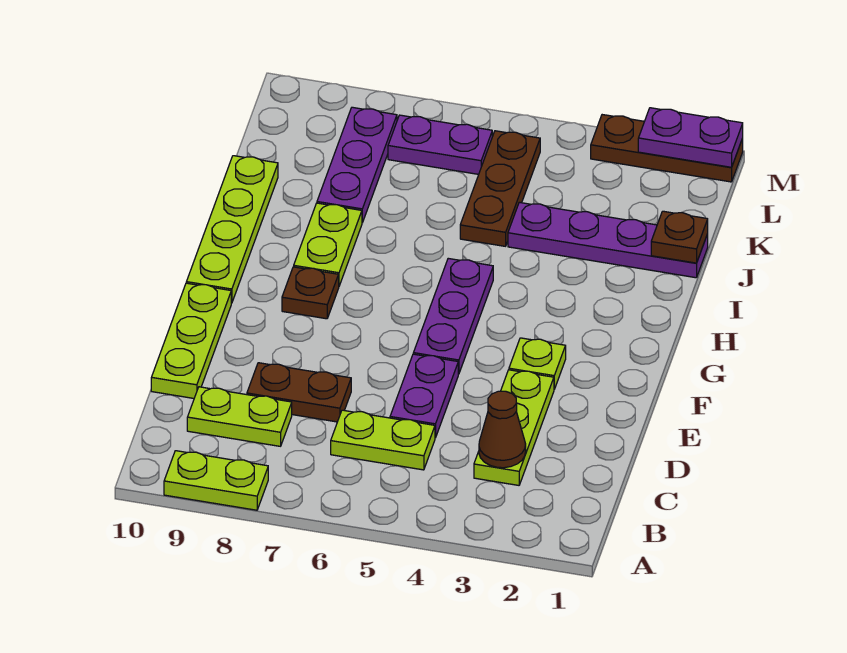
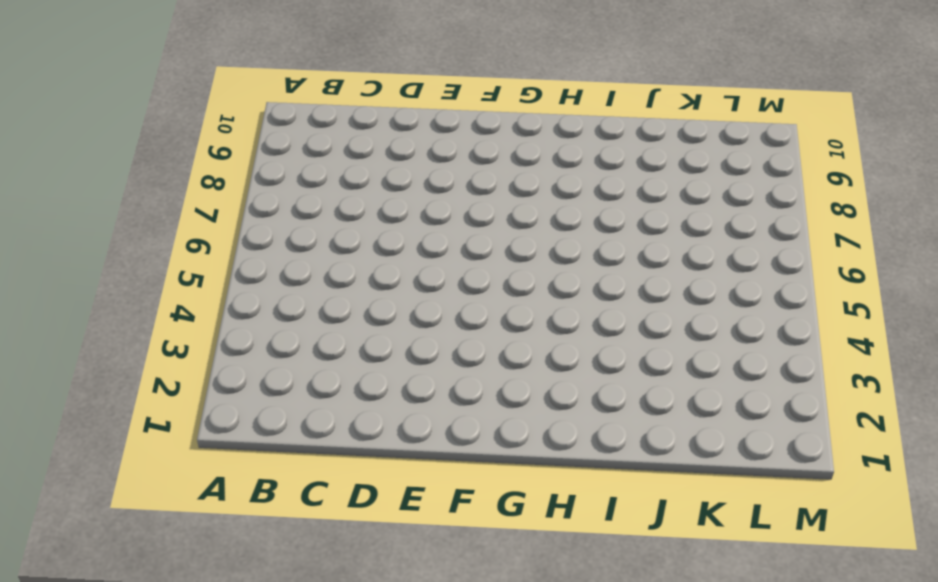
none -> lime plate A8:A9 level 1
none -> lime plate C3:E3 level 1
none -> lime plate C5:C6 level 1

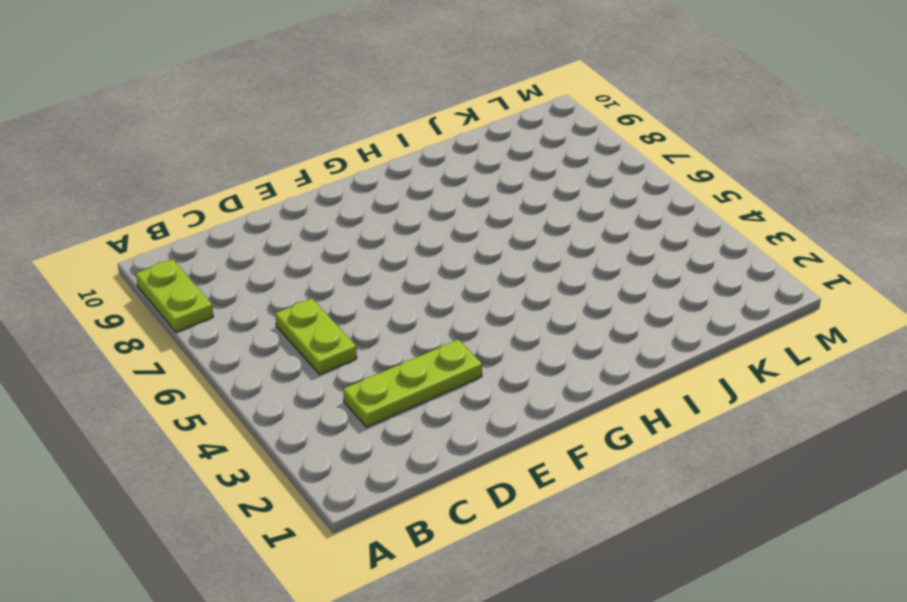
none -> lime plate C8:C9 level 1
none -> purple plate D5:E5 level 1
none -> brown plate D7:D8 level 1

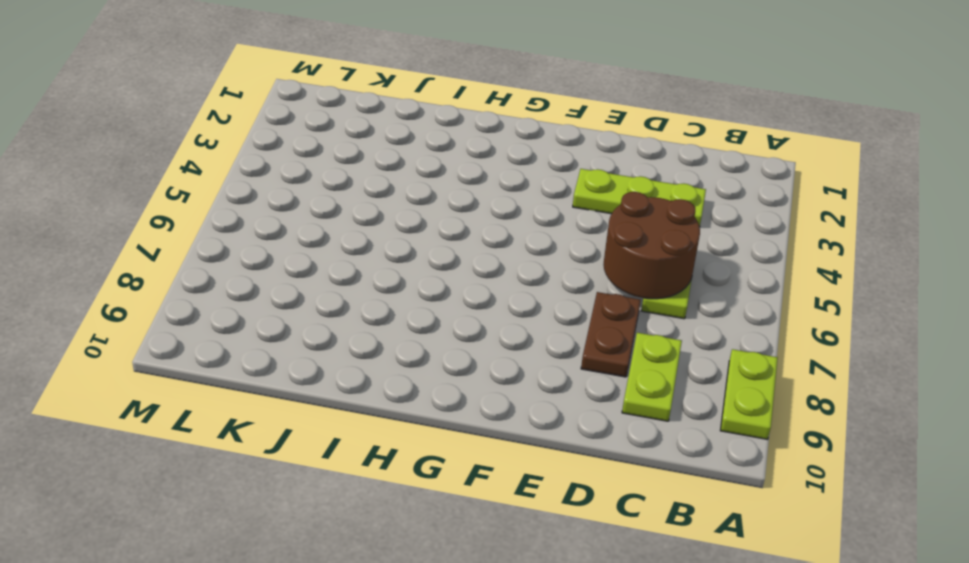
brown round brick C5:D6 level 2 -> none
none -> purple plate D5:E5 level 1
none -> lime plate D10:F10 level 1
none -> lime plate F3 level 1

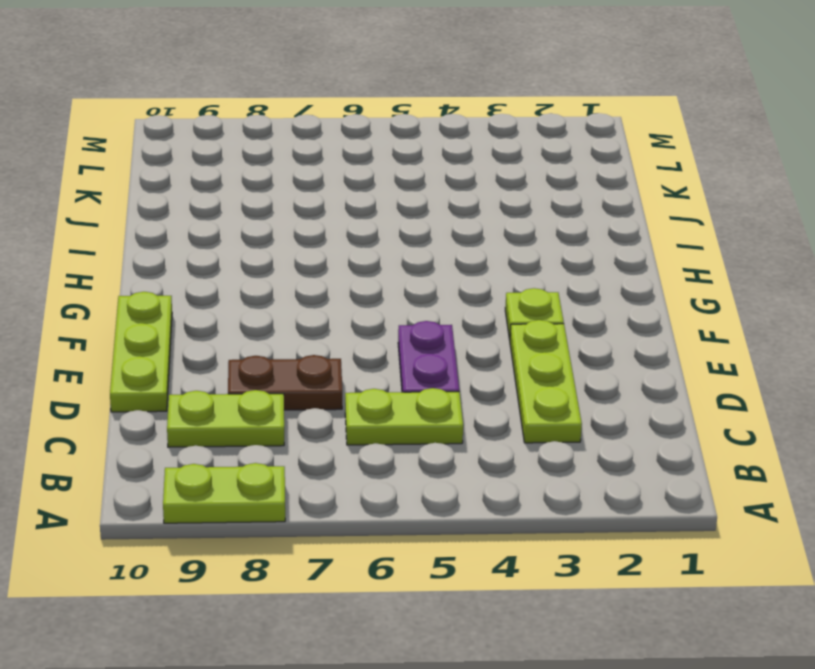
none -> purple plate F5:H5 level 1
none -> brown plate G8 level 1
none -> lime plate G10:J10 level 1

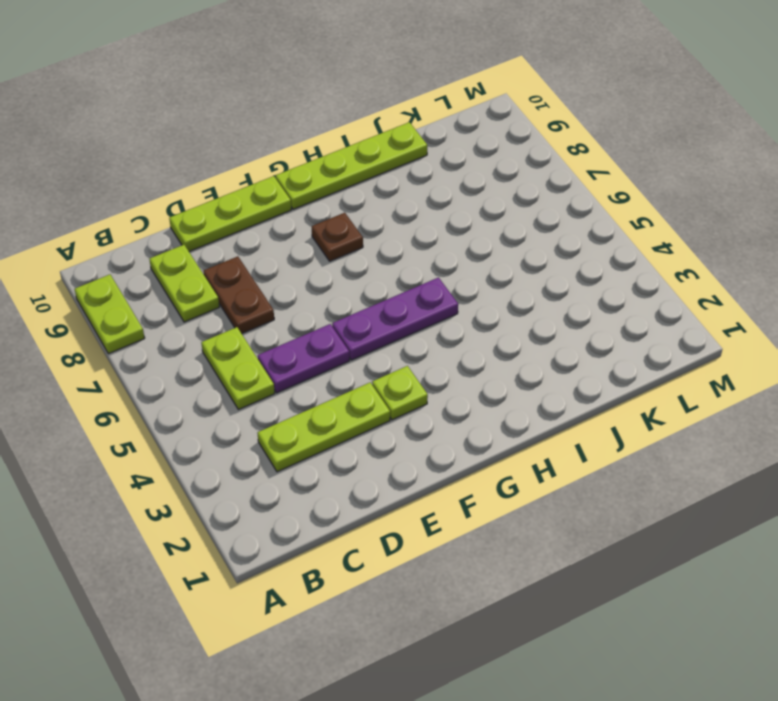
none -> lime plate H8:I8 level 1
none -> purple plate J1:J4 level 1
none -> brown plate J5:L5 level 1

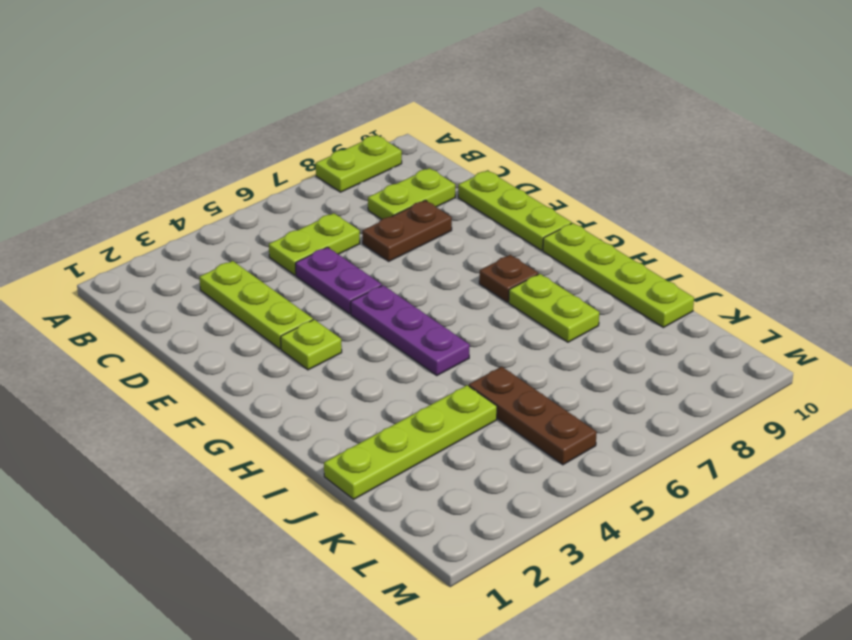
lime plate J1:J4 level 1 -> purple plate J1:J4 level 1
none -> purple plate J8:L8 level 1
none -> purple plate L6:L7 level 1
none -> brown plate M1:M3 level 1

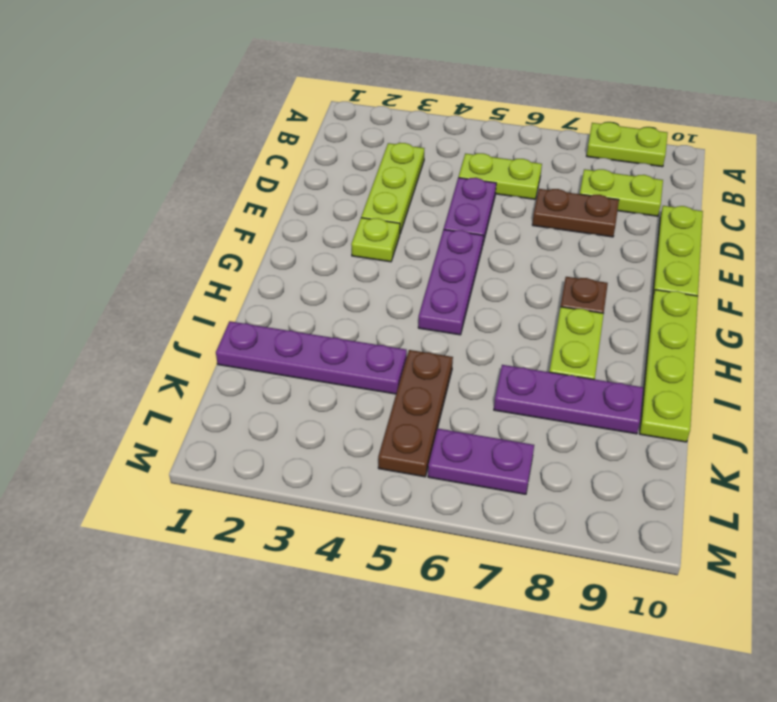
purple plate J7:J9 level 1 -> purple plate J8:L8 level 1
none -> brown plate M1:M3 level 1
none -> brown cone C3 level 2
none -> brown plate J1 level 2

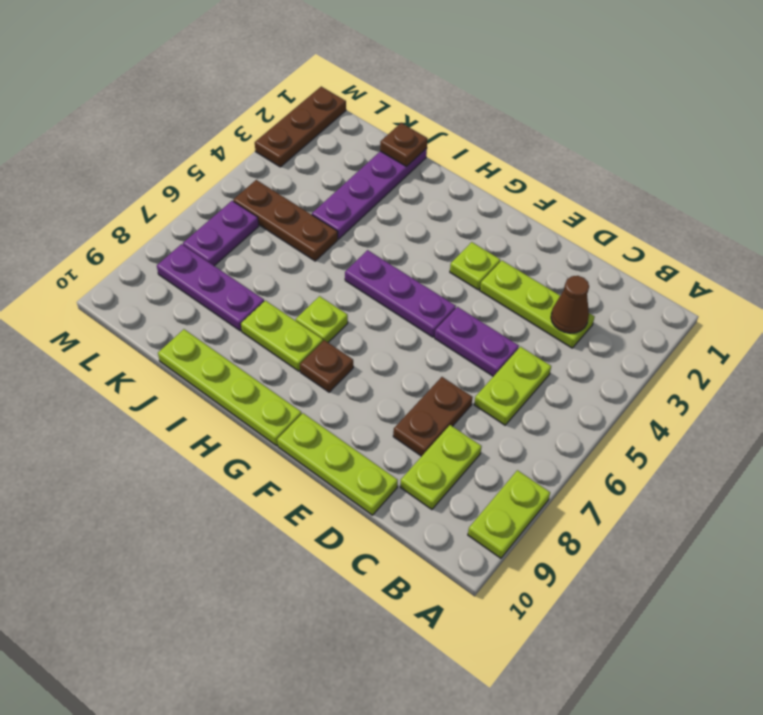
lime plate H7 level 1 -> none
none -> purple plate M1:M2 level 2

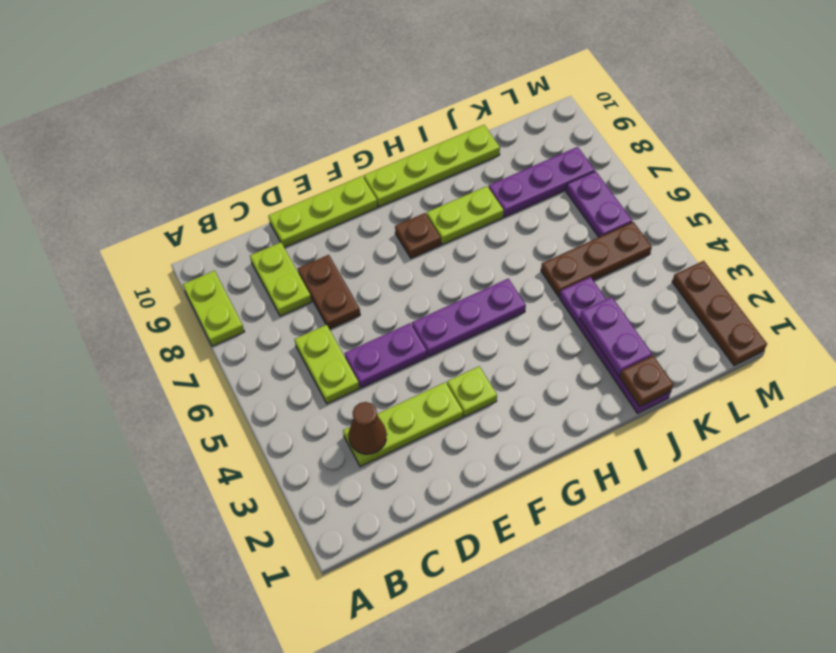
purple plate J2:J3 level 2 -> purple plate M1:M2 level 2

